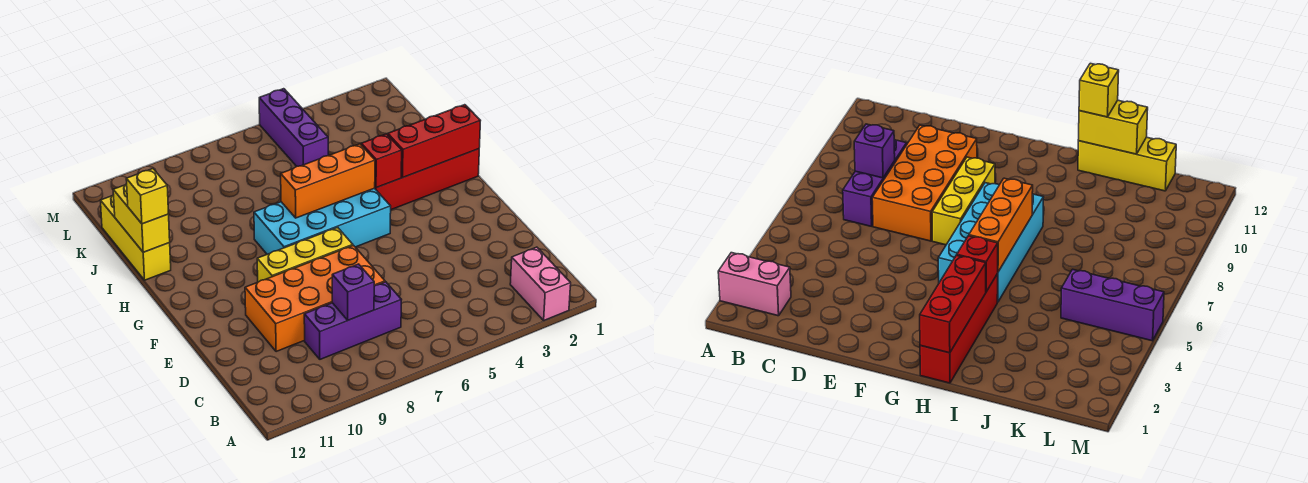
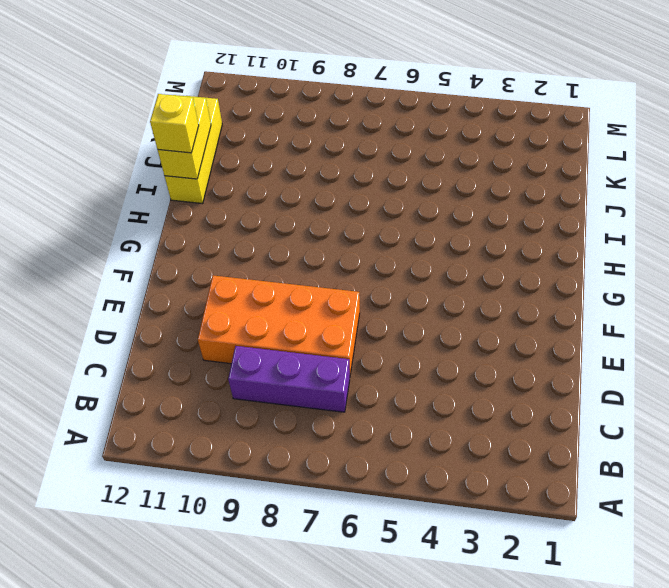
none -> pink brick A2:B2 level 1
none -> yellow brick F7:F9 level 1
none -> cyan brick G5:H8 level 1

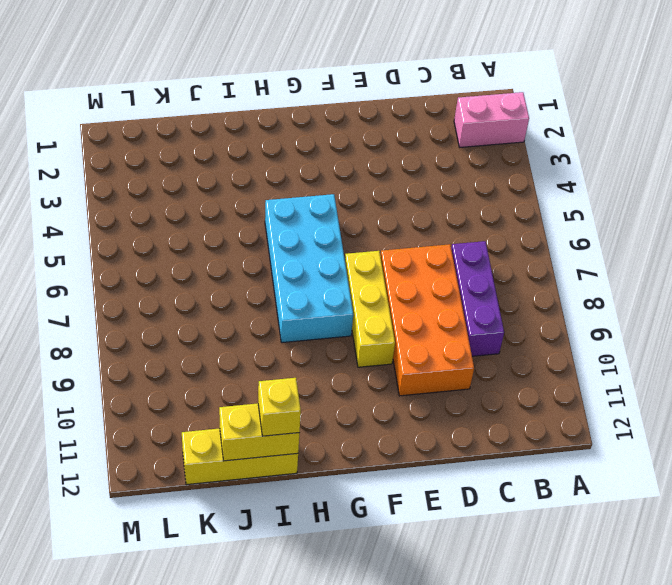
none -> red brick H1:H4 level 1
none -> purple brick K5:M5 level 1
none -> purple brick C8 level 2

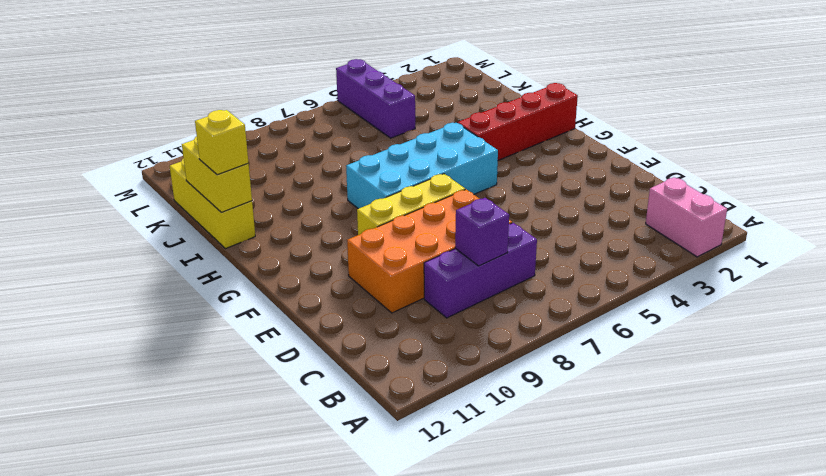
none -> red brick H1:H3 level 2
none -> red brick H4 level 2
none -> orange brick H5:H7 level 2

